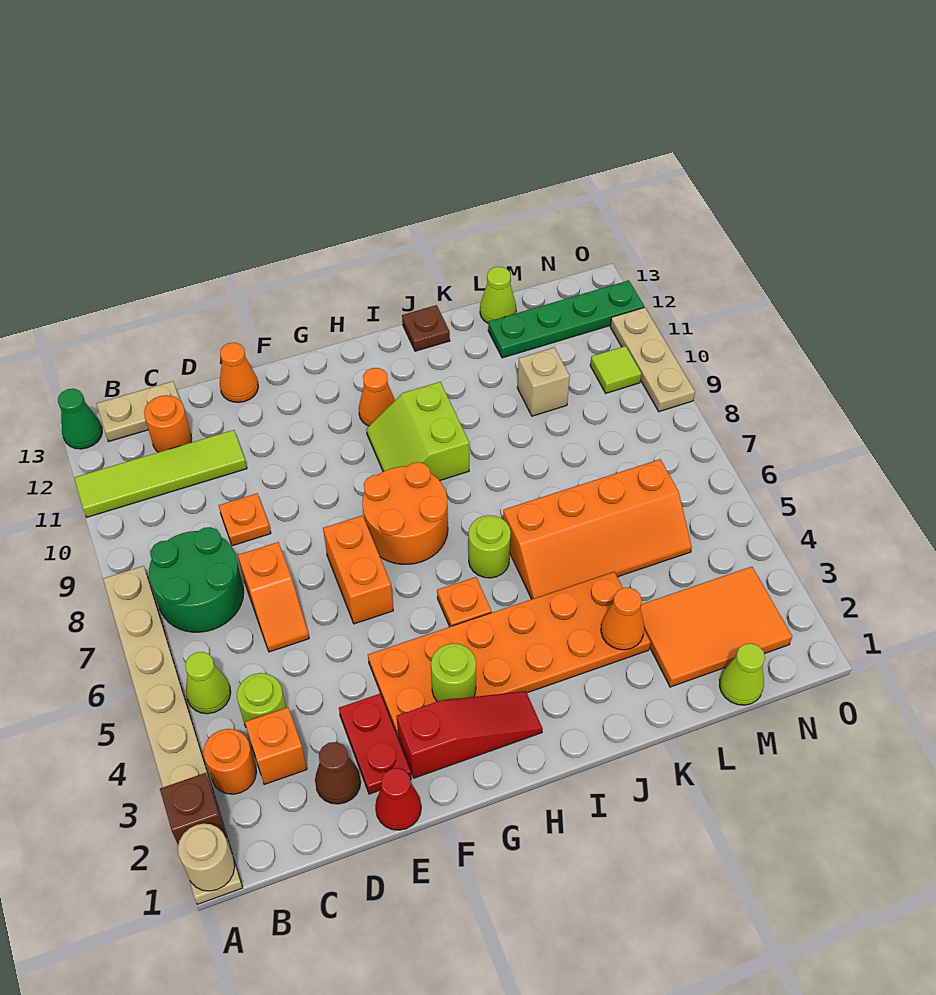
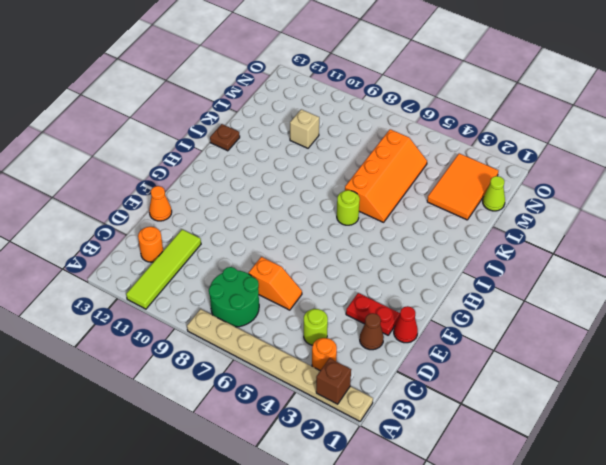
none -> green cone A13 level 1
none -> lime cone B5 level 1
none -> tan plate B13:C13 level 1
none -> orange brick C3 level 1

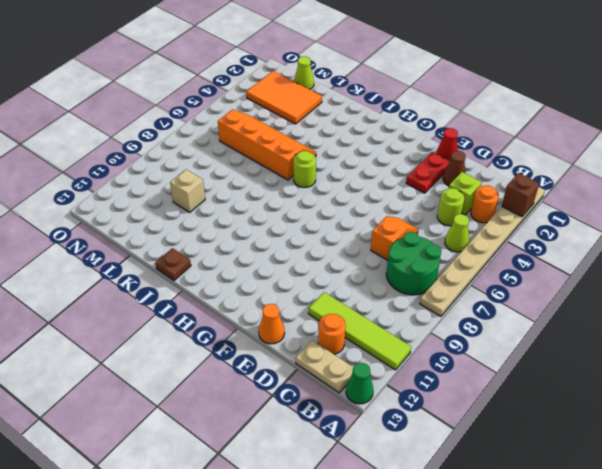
lime brick C3 level 1 -> orange brick C3 level 1
none -> orange plate D9 level 1
none -> red slope F2:H2 level 1 top F
none -> orange plate F3:K4 level 1
none -> orange brick F6:F7 level 1

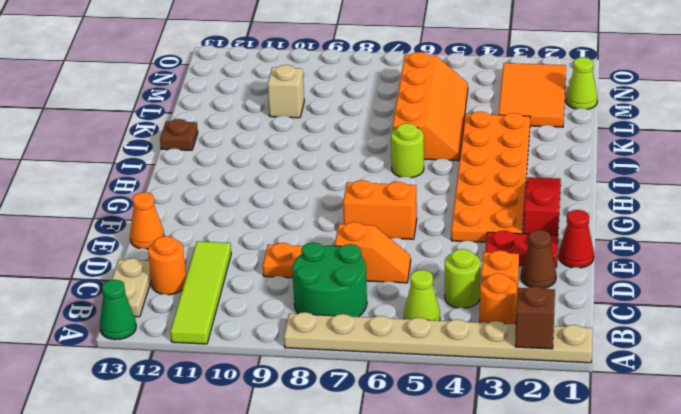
none -> orange round brick G7:H8 level 1
none -> orange plate H5 level 1
none -> lime slope H9:I10 level 1 top I
none -> orange cone H11 level 1

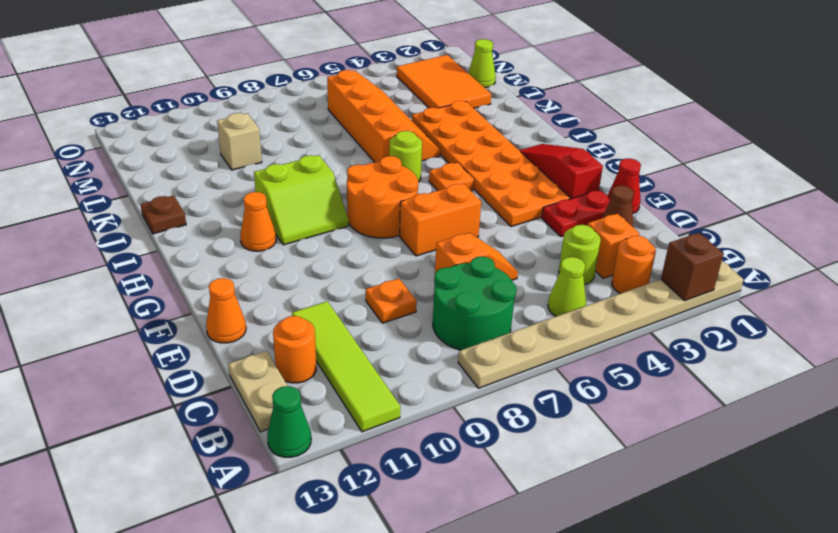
none -> green plate L12:O12 level 1
none -> lime cone L13 level 1
none -> lime tile N10 level 1
none -> tan plate O9:O11 level 1

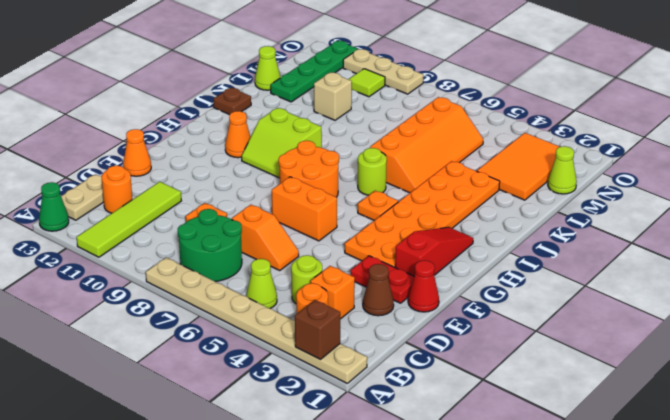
none -> tan round brick A1 level 2
none -> lime round brick G3 level 2
none -> orange cone K3 level 2

